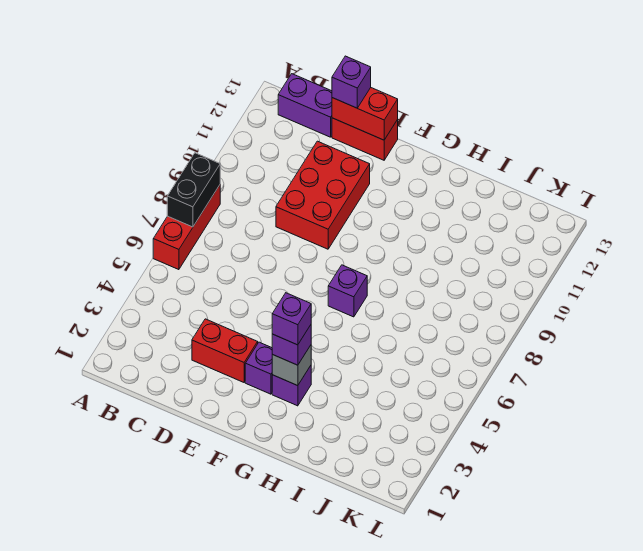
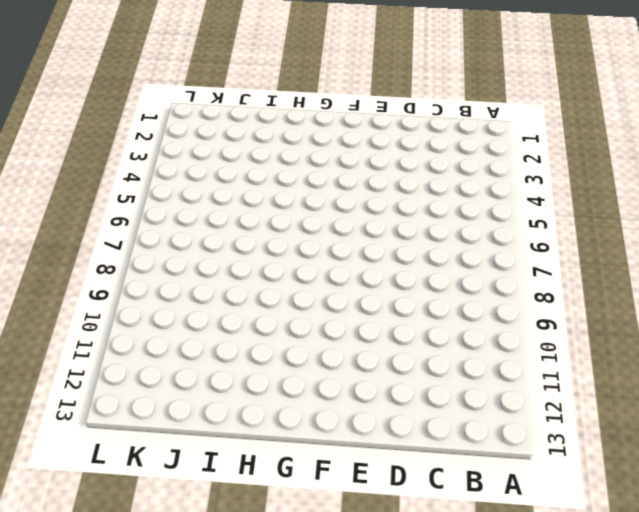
none -> red brick A6:A8 level 1
none -> purple brick B13:C13 level 1
none -> red brick D3:E3 level 1

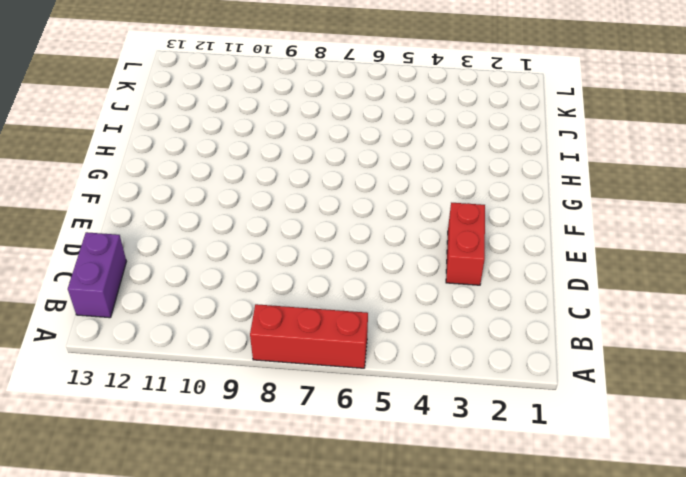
none -> red brick D9:E11 level 1
none -> red brick D13:E13 level 1
none -> purple brick F3 level 1

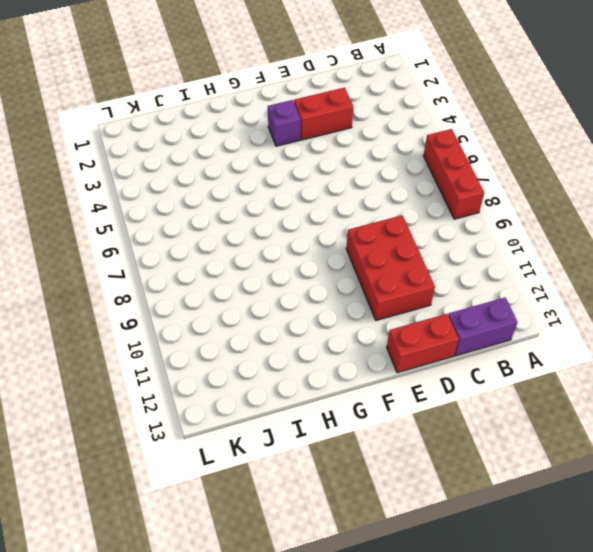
none -> purple brick G3 level 1
none -> purple brick G7 level 1
none -> black brick A7:A8 level 2

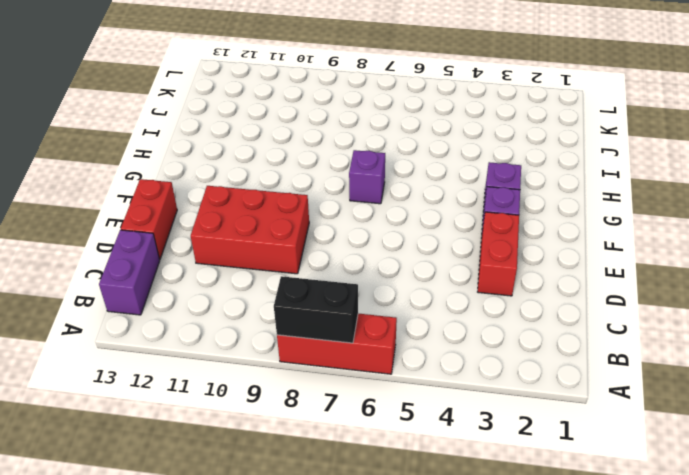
none -> red brick D13:E13 level 2
none -> grey brick G3 level 2
none -> purple brick D13 level 3

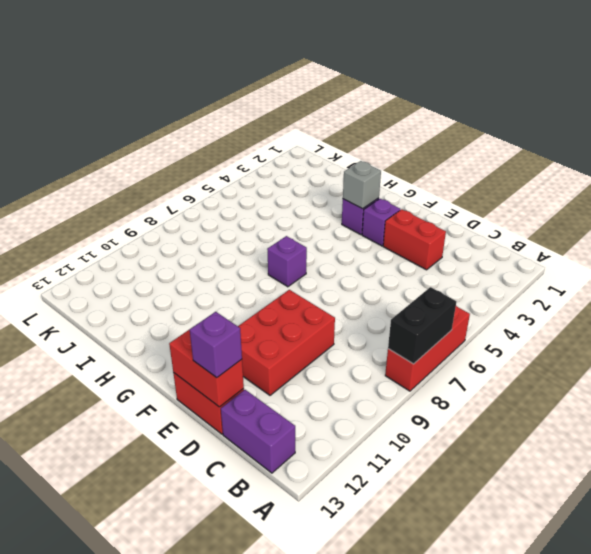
none -> purple brick G3 level 3
none -> purple brick G3 level 4

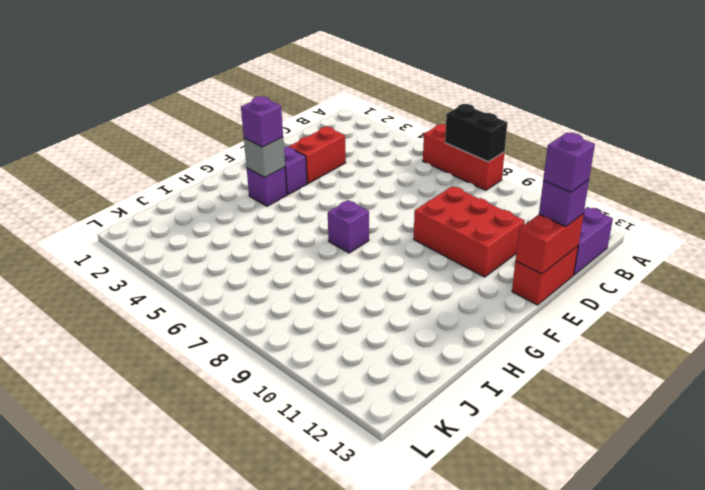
purple brick D13 level 4 -> purple brick G3 level 4

